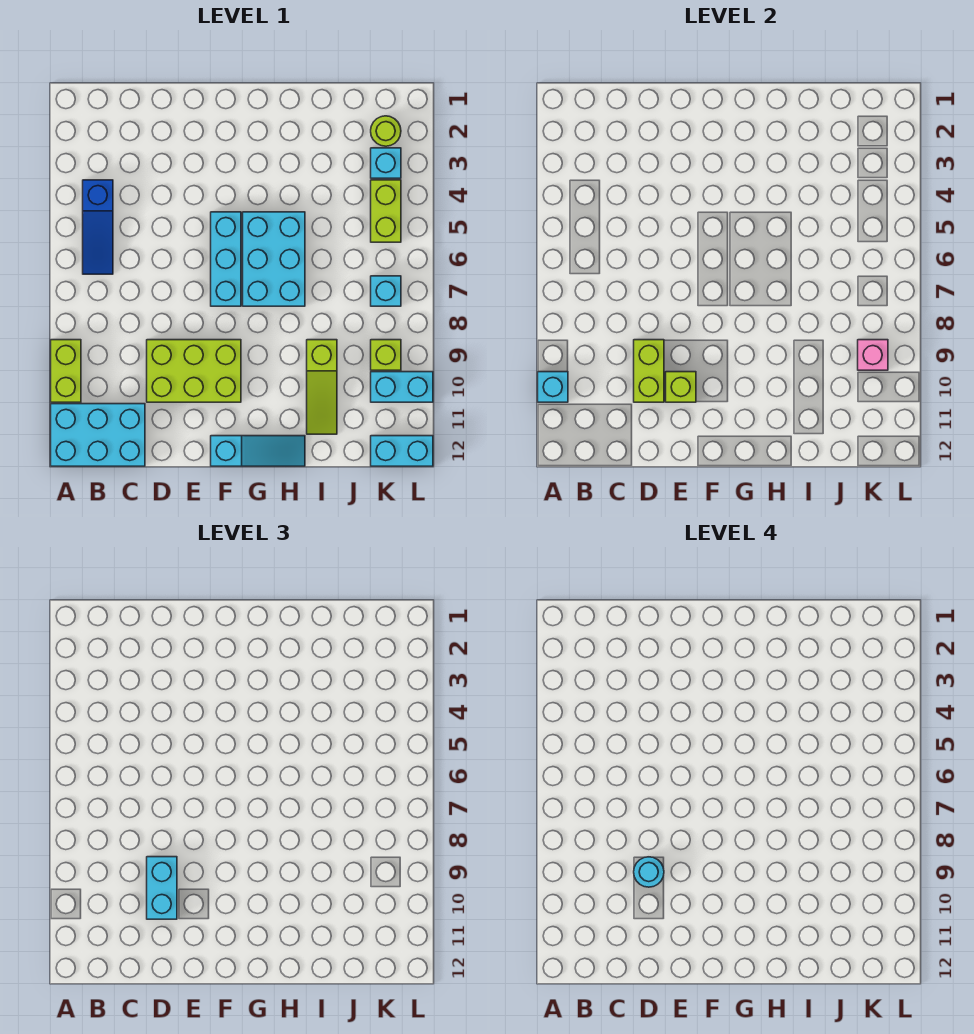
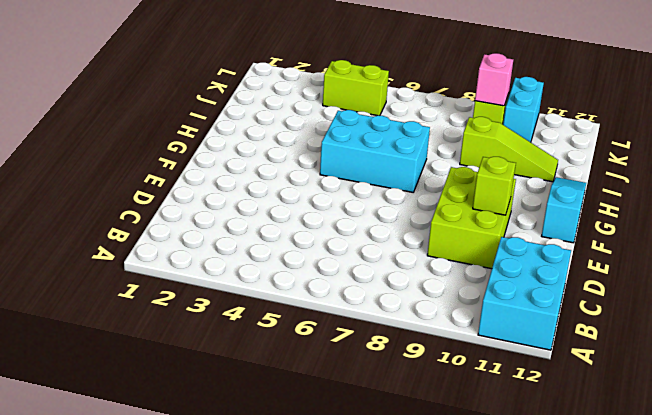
none -> lime brick A9:A10 level 1
none -> blue slope B4:B6 level 1 top 4
none -> cyan brick F5:F7 level 1

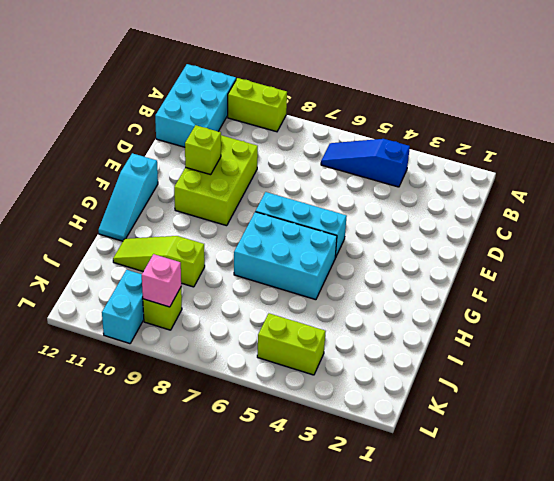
none -> lime round brick K2 level 1
none -> cyan brick K3 level 1
none -> cyan brick K7 level 1

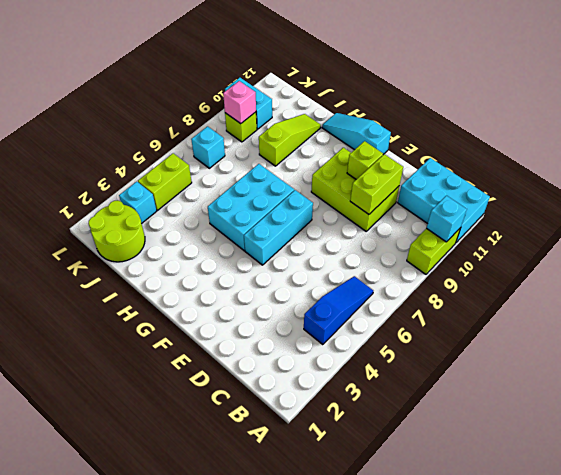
lime round brick J1:K2 level 1 -> lime round brick K2 level 1
none -> cyan brick K12:L12 level 1
none -> cyan brick D9:D10 level 3
none -> cyan round brick D9 level 4

